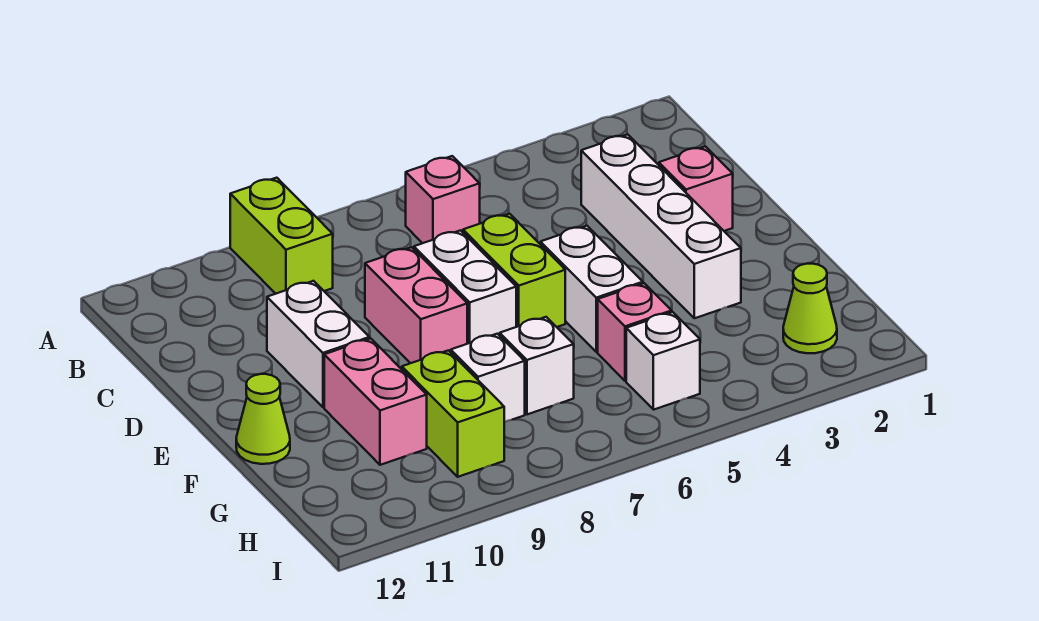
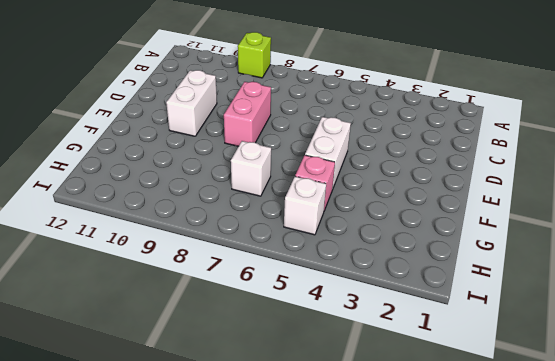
lime brick A9 level 1 -> lime brick A9:B9 level 1
none -> pink brick B6 level 1
none -> white brick C3:F3 level 1
none -> pink brick D2 level 1

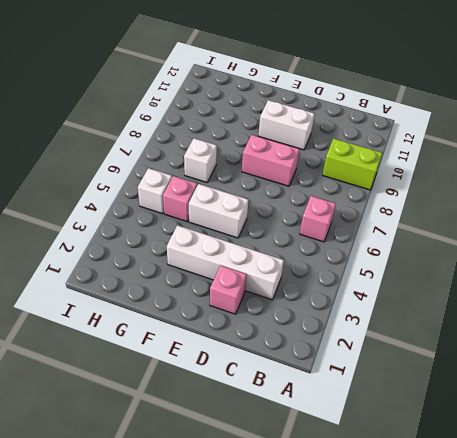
none -> lime brick D6:E6 level 1
none -> white brick D7:E7 level 1
none -> pink brick F10:G10 level 1

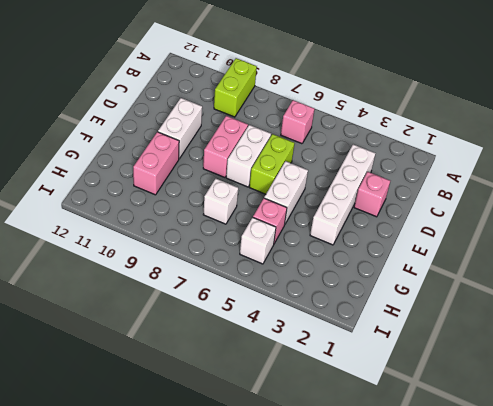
none -> lime cone F12 level 1
none -> white brick G8 level 1
none -> lime brick G9:H9 level 1

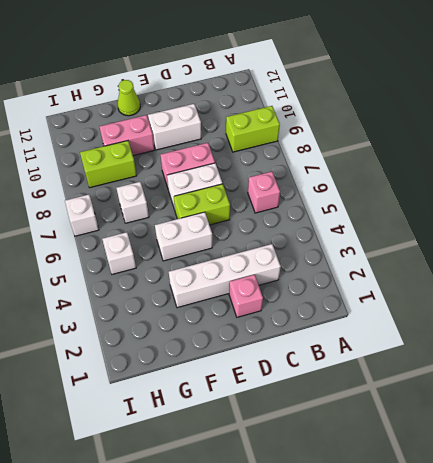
white brick I7 level 1 -> white brick G8 level 1
none -> pink brick G5 level 1
none -> lime cone H2 level 1

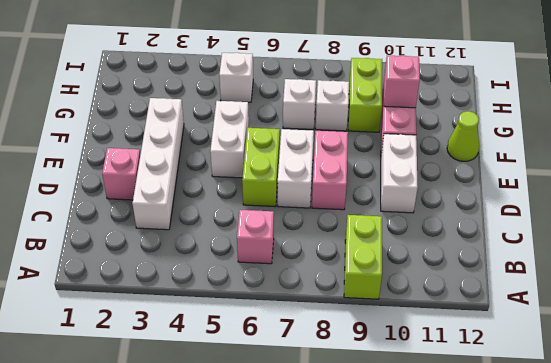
pink brick G10 level 2 -> pink brick G5 level 1
none -> lime cone H2 level 1

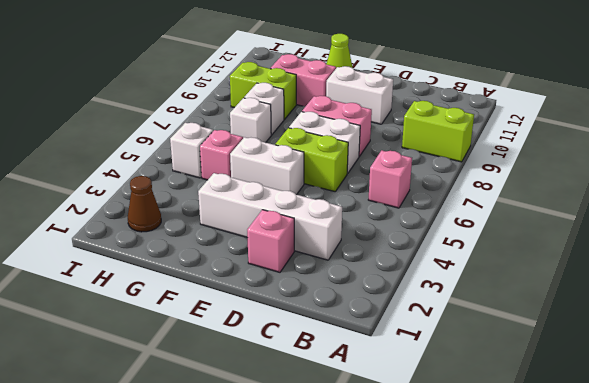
brown cone H2 level 1 -> lime cone H2 level 1

